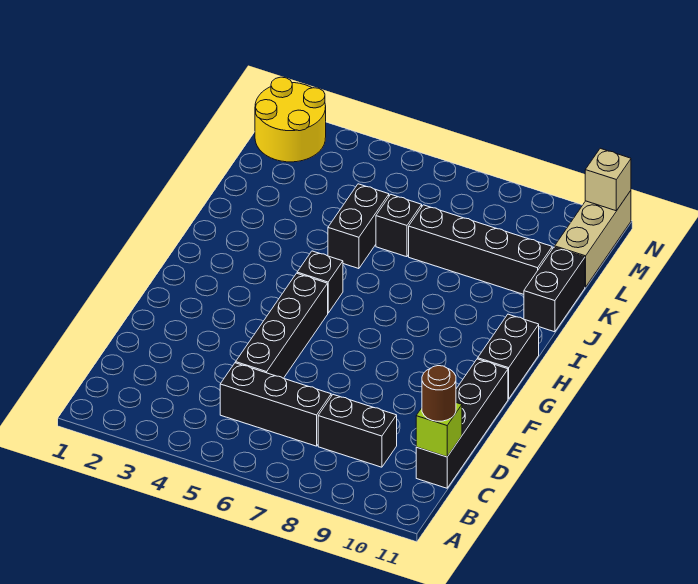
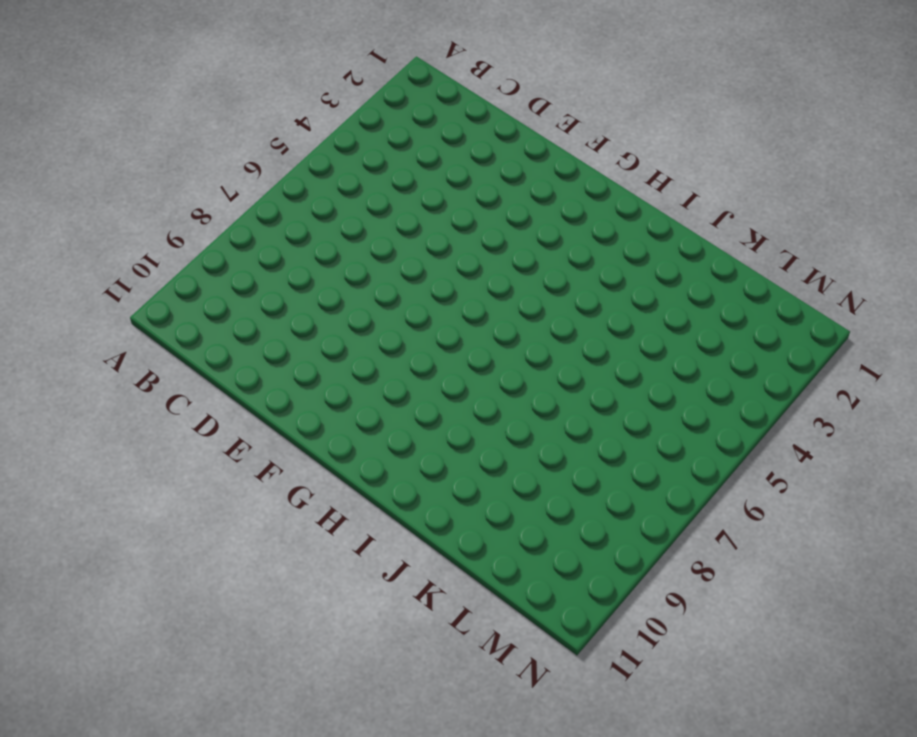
none -> black brick C5:C7 level 1
none -> black brick C8:C9 level 1
none -> black brick C11:F11 level 1

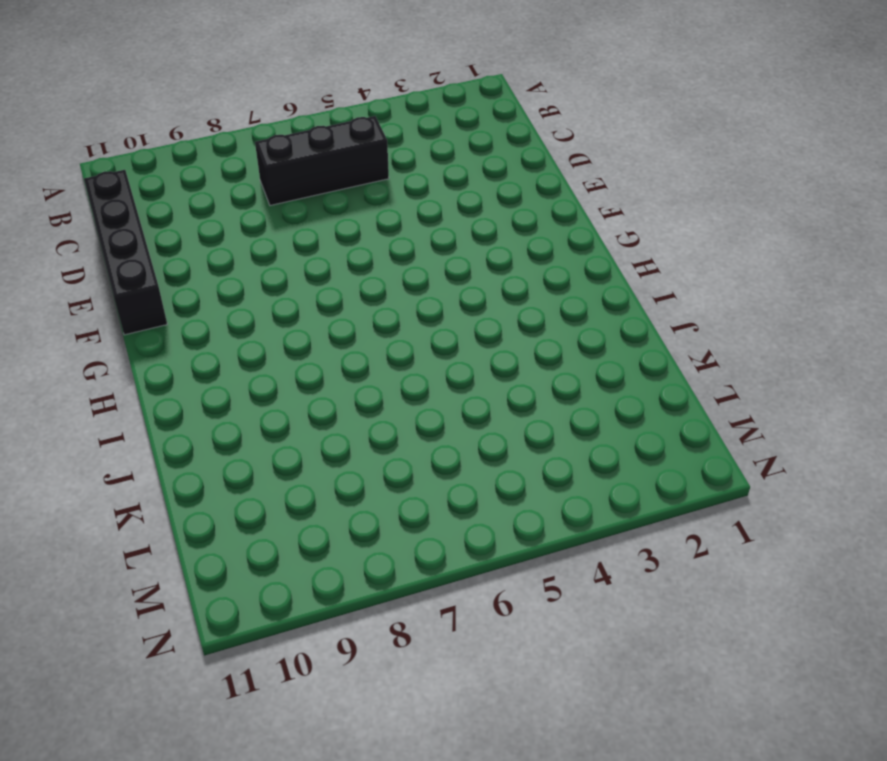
none -> black brick C8:C9 level 1
none -> black brick D5:G5 level 1
none -> black brick G11:H11 level 1

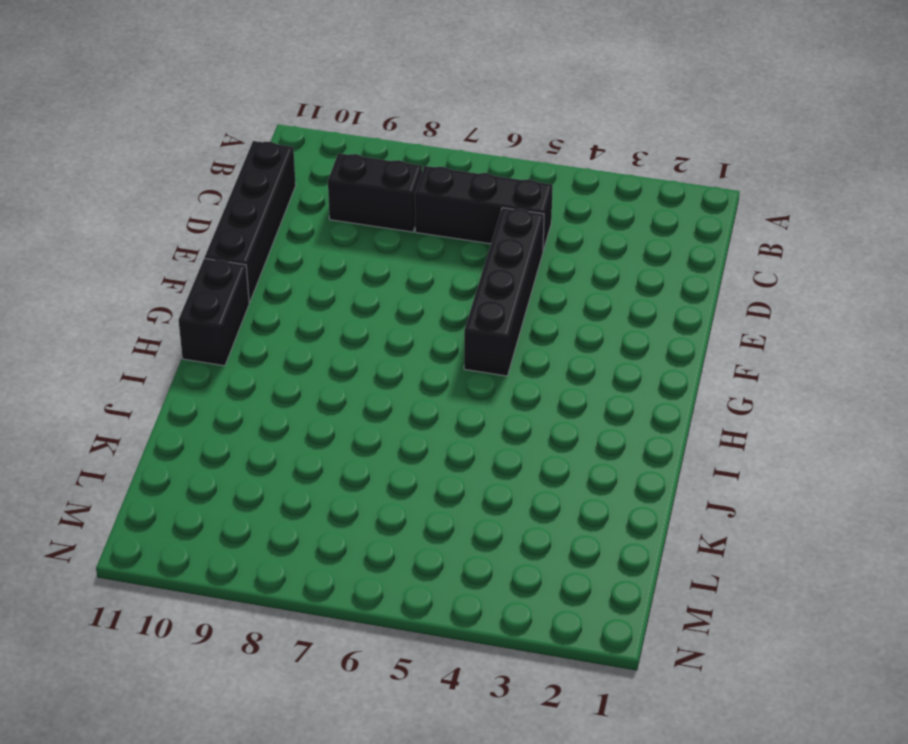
none -> black brick H5 level 1
none -> black brick J5:K5 level 1
none -> black brick J11:K11 level 1

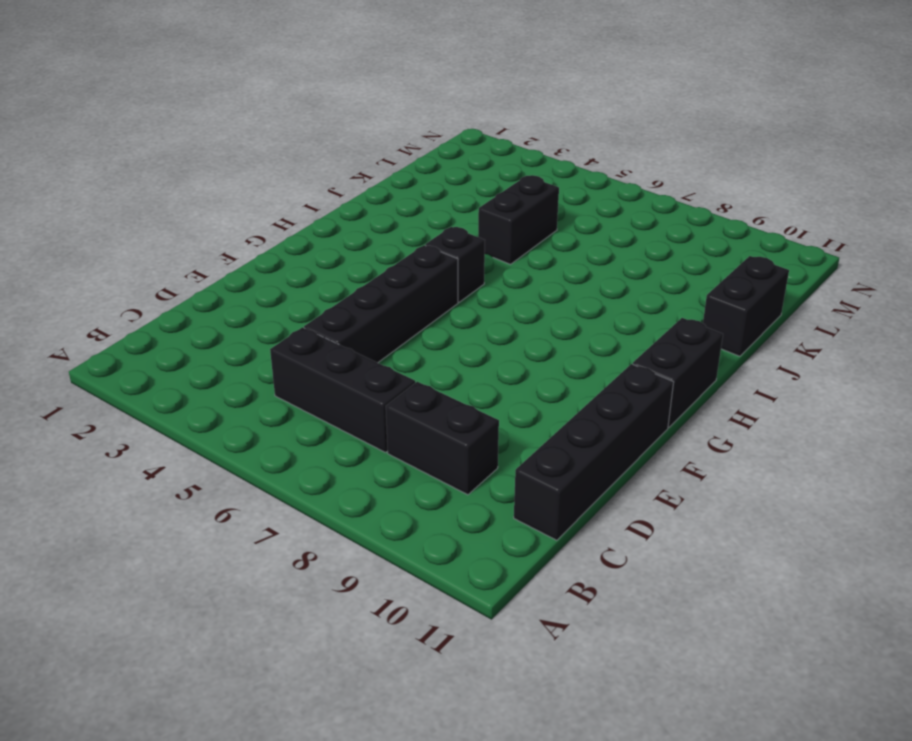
none -> black brick K6 level 1
none -> black brick K7:K10 level 1
none -> tan brick L11:N11 level 1

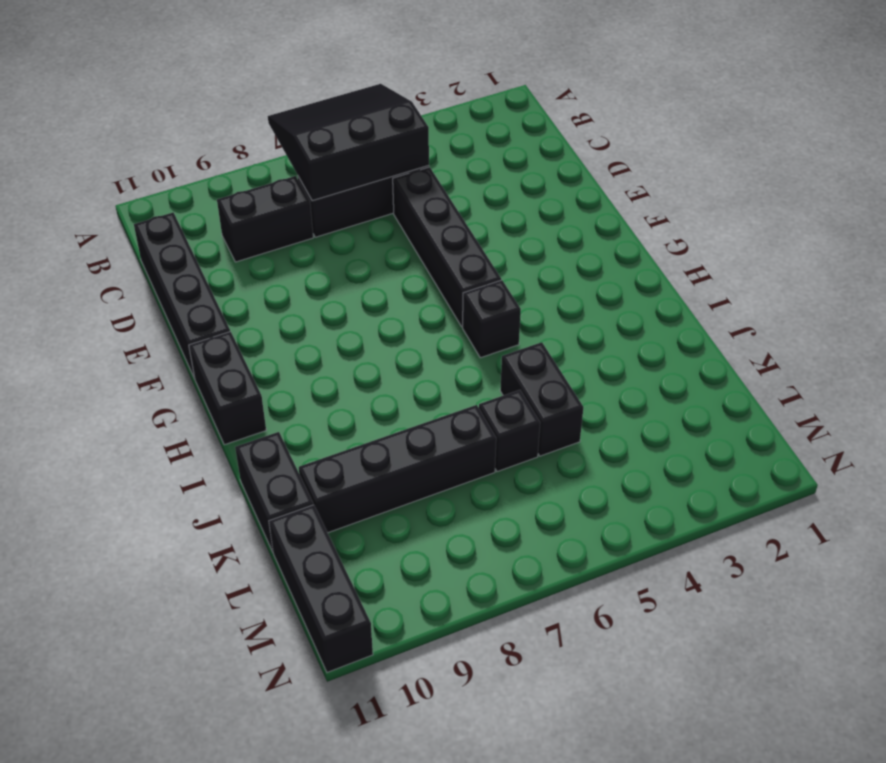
black slope A5:C7 level 2 top C -> none
black brick L11:N11 level 1 -> tan brick L11:N11 level 1
none -> yellow round brick M1:N2 level 1
none -> lime brick C11 level 2
none -> tan brick N11 level 2

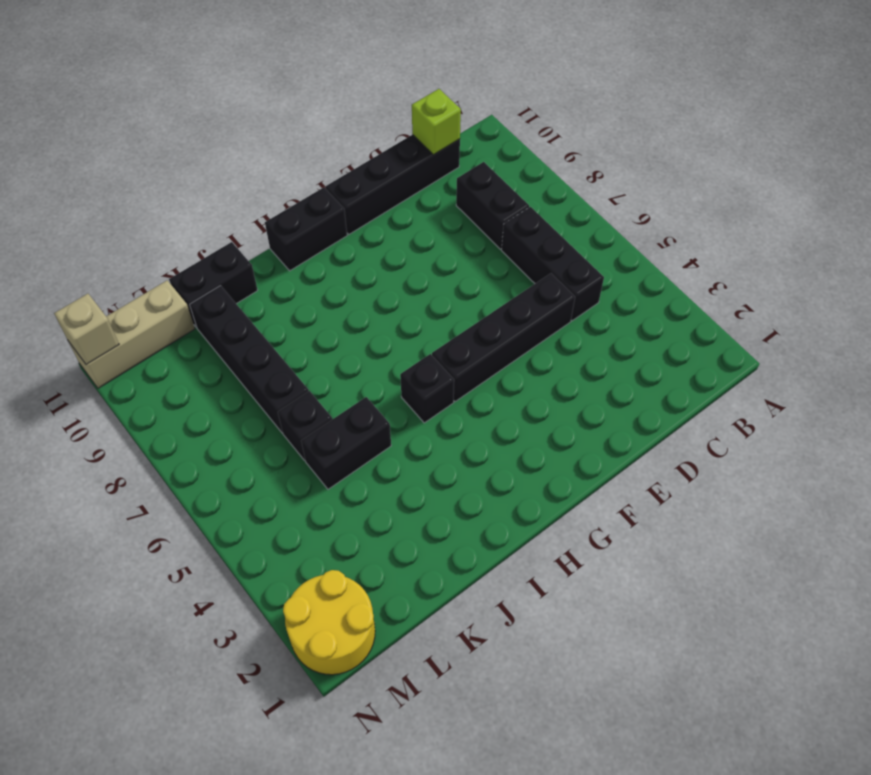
none -> brown round brick C11 level 3

